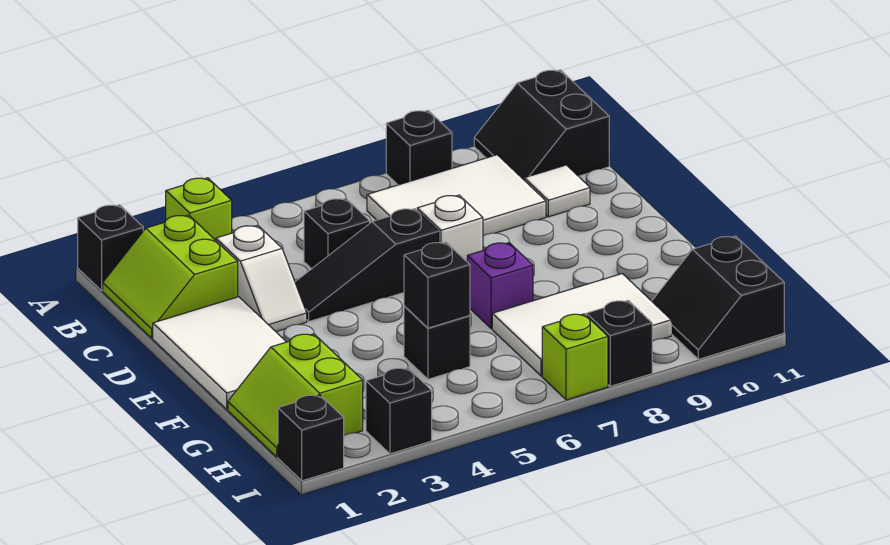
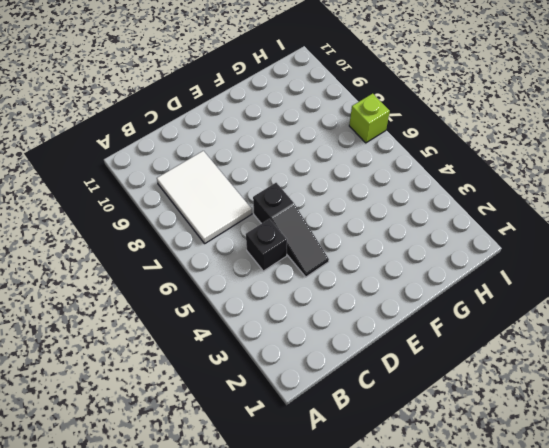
none -> black brick A1 level 1
none -> lime brick A3 level 1
none -> black brick A8 level 1

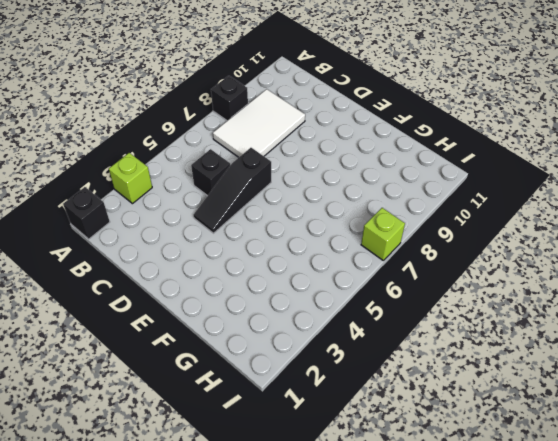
none -> black slope A10:B11 level 1 top 11
none -> lime slope B1:C2 level 1 top 2
none -> white slope C3:D3 level 1 top C

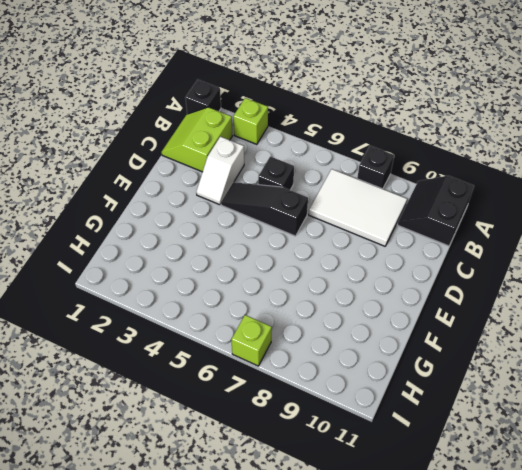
none -> white tile C10 level 1
none -> white tile D1:F2 level 1
none -> white brick D7 level 1

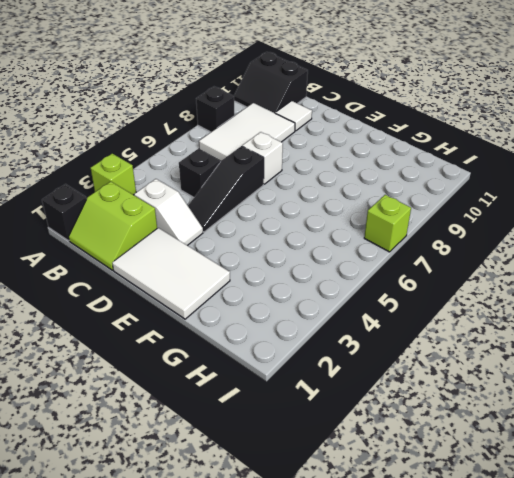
none -> purple brick F7 level 1
none -> lime slope G1:H2 level 1 top 2
none -> black brick G5 level 1

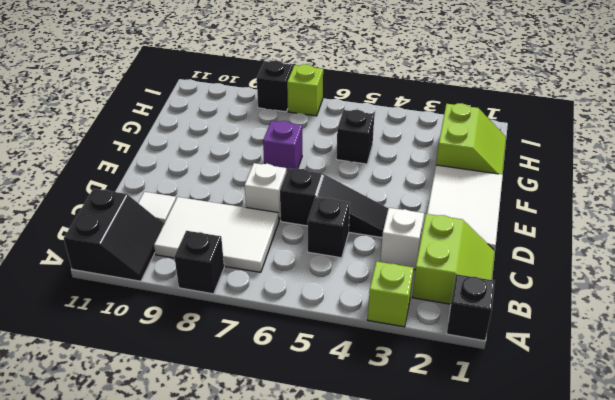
none -> white tile G7:H9 level 1
none -> black slope H10:I11 level 1 top 11
none -> black brick I1 level 1

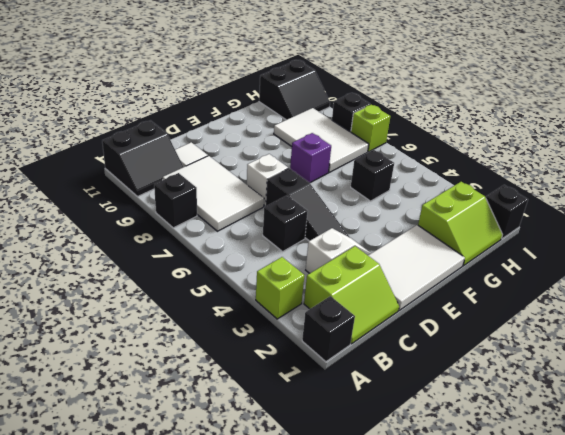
none -> black brick I3 level 1
none -> black brick G5 level 2

